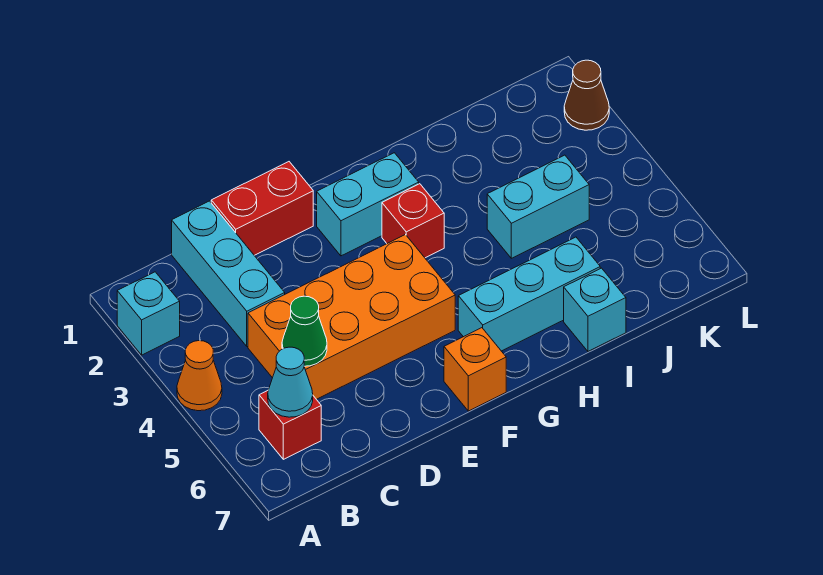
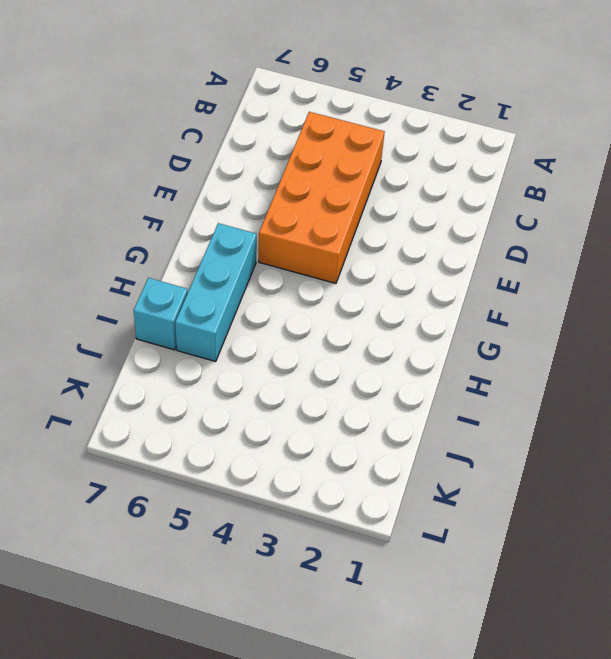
none -> cyan brick A2 level 1
none -> orange cone A4 level 1
none -> red brick B6 level 1

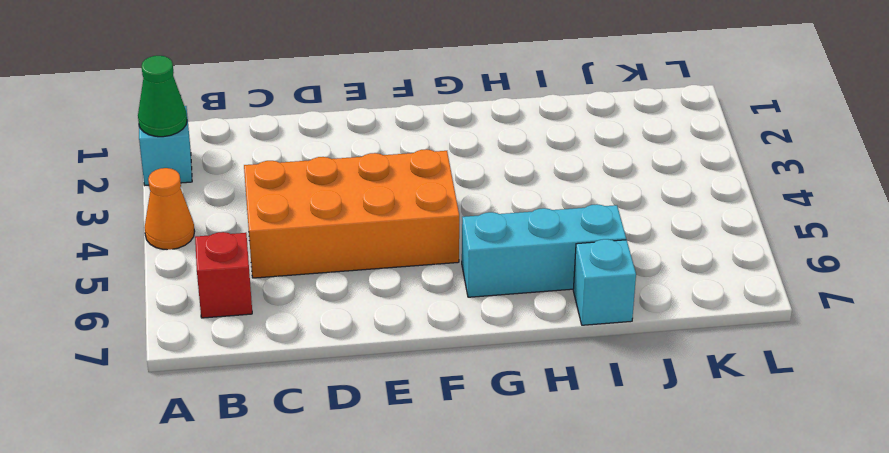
green cone A2 level 2 -> green cone C5 level 2
none -> cyan brick C1:C3 level 1
none -> red brick D1:E1 level 1
none -> cyan brick F2:G2 level 1

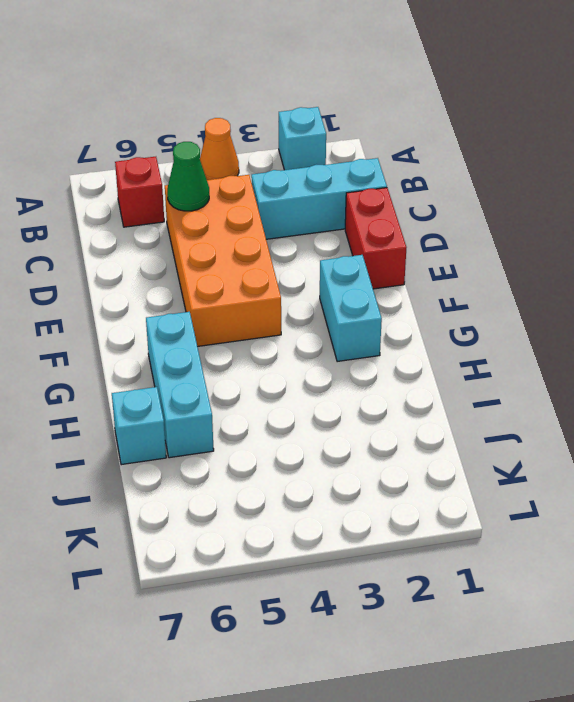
none -> orange brick F7 level 1
none -> red brick G3 level 1
none -> cyan brick I4:J4 level 1

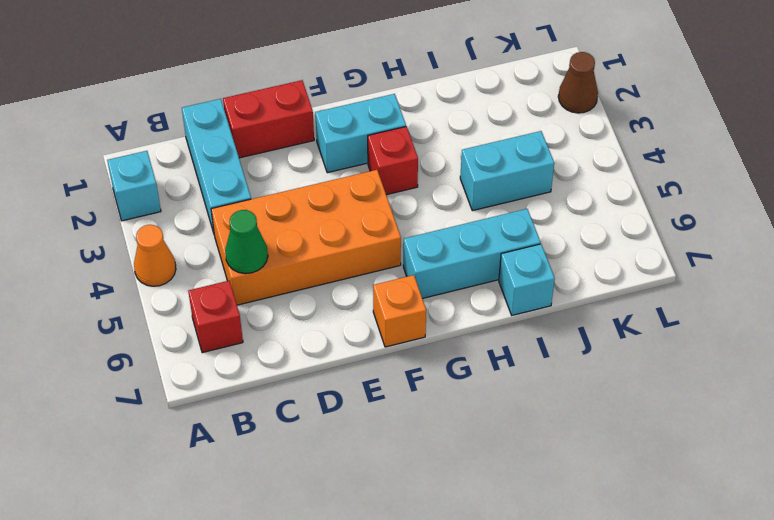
none -> cyan cone B6 level 2

